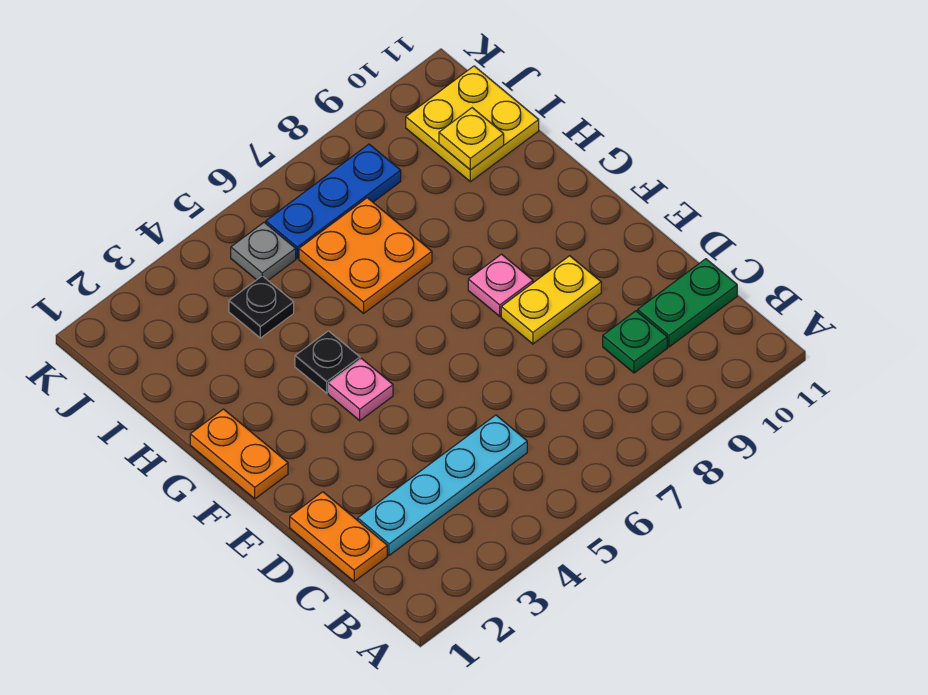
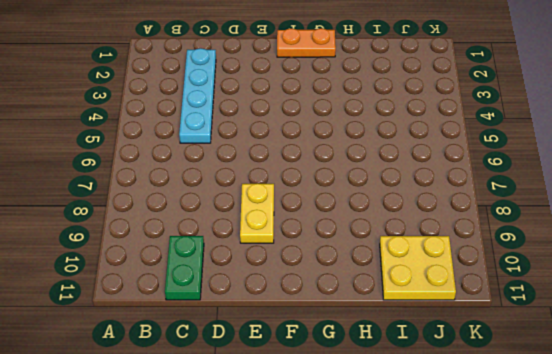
none -> orange plate C1:D1 level 1
none -> green plate C9 level 1
none -> pink plate F4 level 1

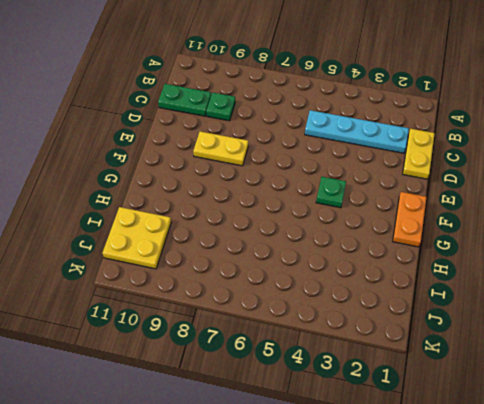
yellow plate C1:D1 level 1 -> orange plate C1:D1 level 1
green plate F4 level 1 -> pink plate F4 level 1
none -> pink plate F8 level 1
none -> black plate G4 level 1
none -> orange plate H6:I7 level 1

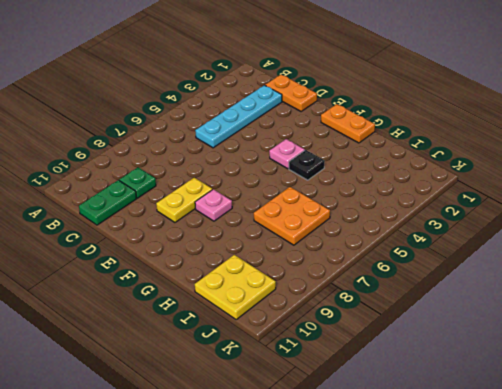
none -> black plate I4 level 1
none -> grey plate J5 level 1
none -> blue plate J6:J8 level 1

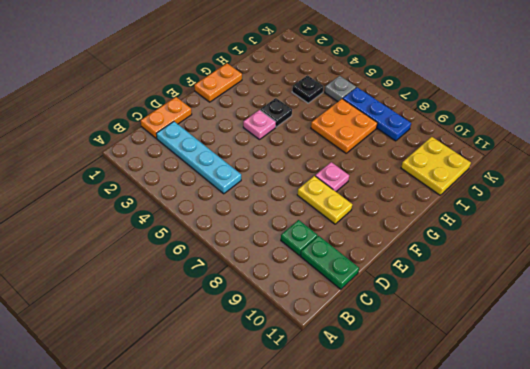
none -> yellow plate I10 level 2

